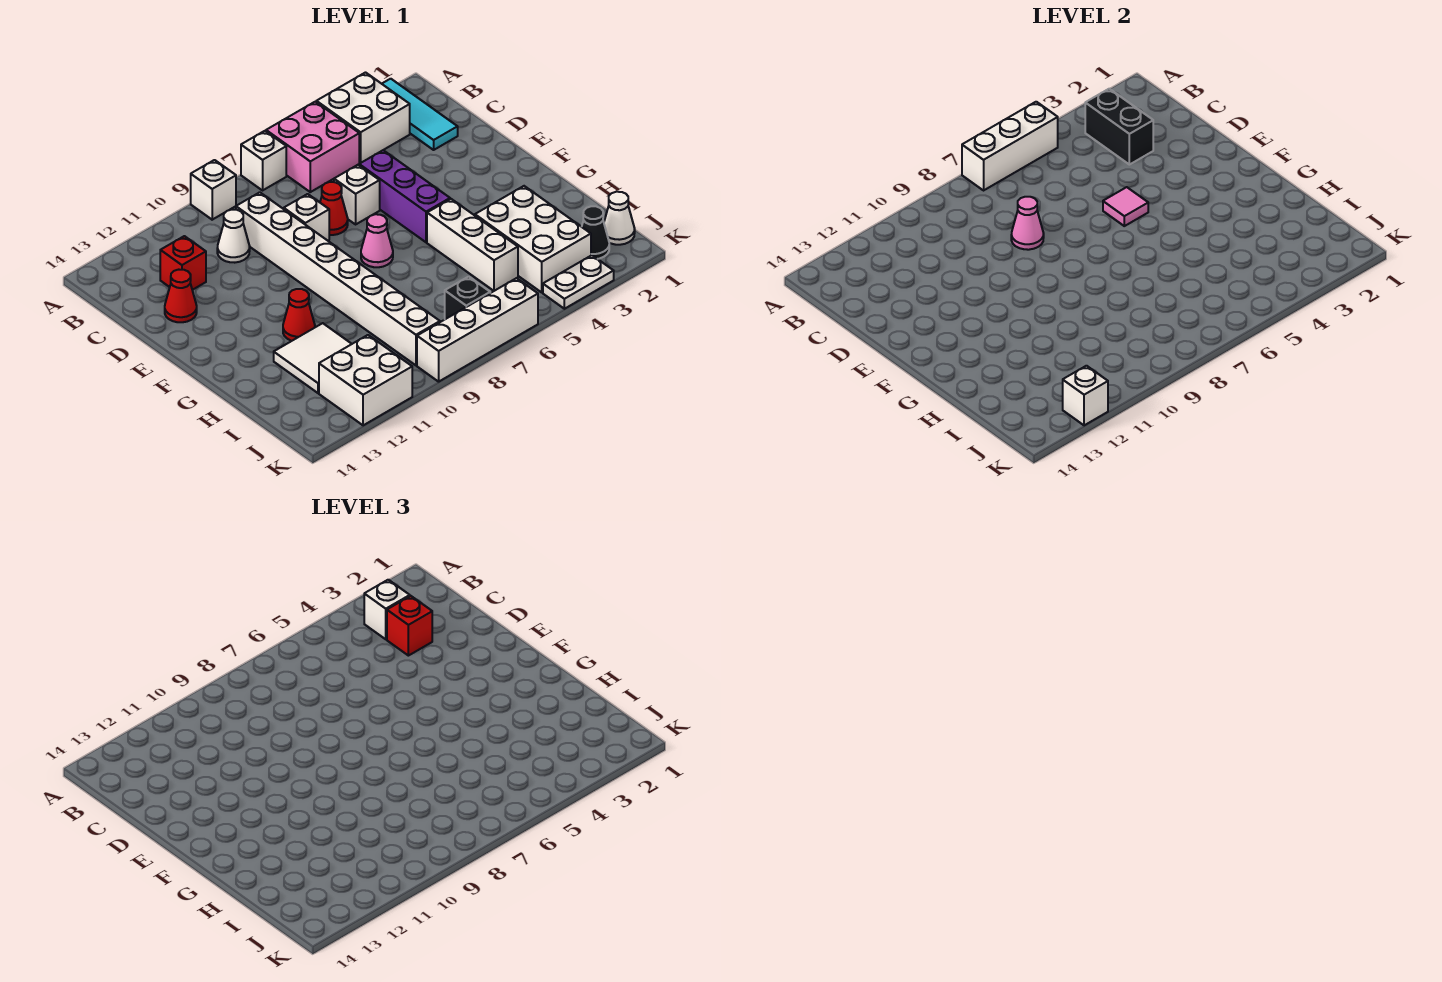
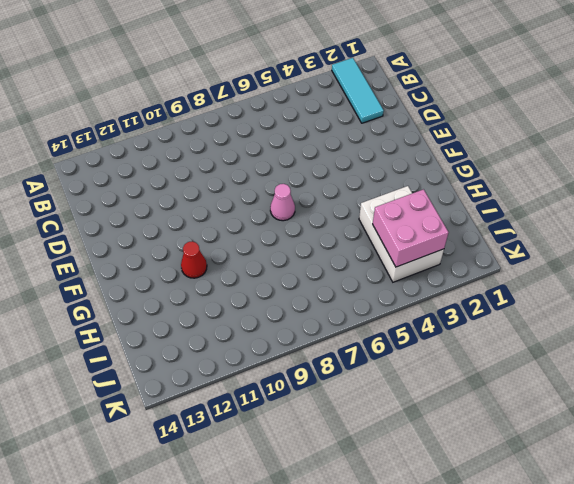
pink brick I3:J4 level 2 -> pink brick A5:B6 level 1
none -> white brick A3:B4 level 1
none -> white brick A7 level 1
none -> white brick A9 level 1
none -> white brick C9:J9 level 1

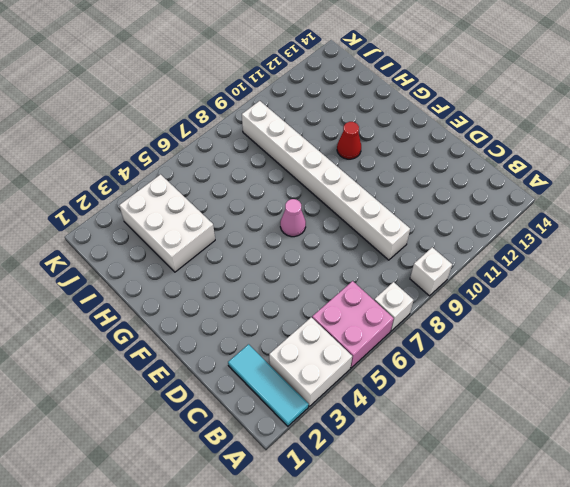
none -> white cone C10 level 1
none -> red brick C12 level 1
none -> purple brick D5:F5 level 1
none -> white brick D6 level 1

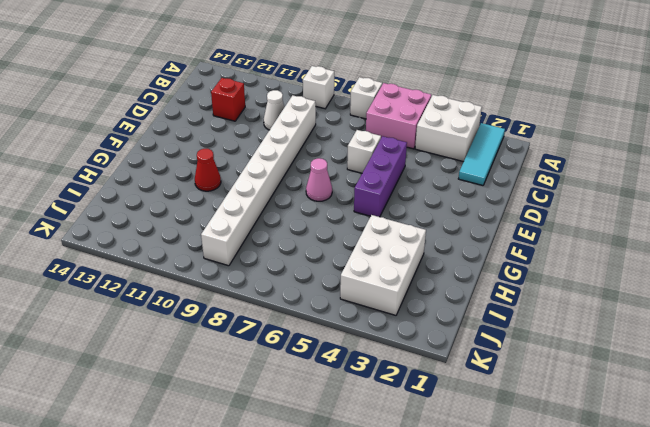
none -> red cone D7 level 1
none -> white brick D8 level 1
none -> red cone D13 level 1
none -> white brick G5:I5 level 1

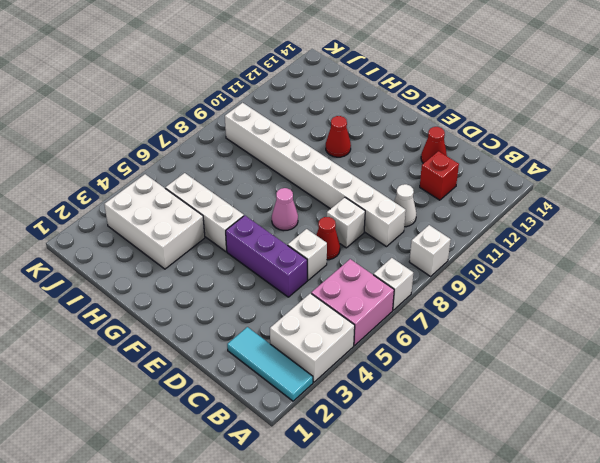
none -> white tile H11:I12 level 1
none -> white cone J1 level 1
none -> black cone J2 level 1
none -> black brick J7 level 1

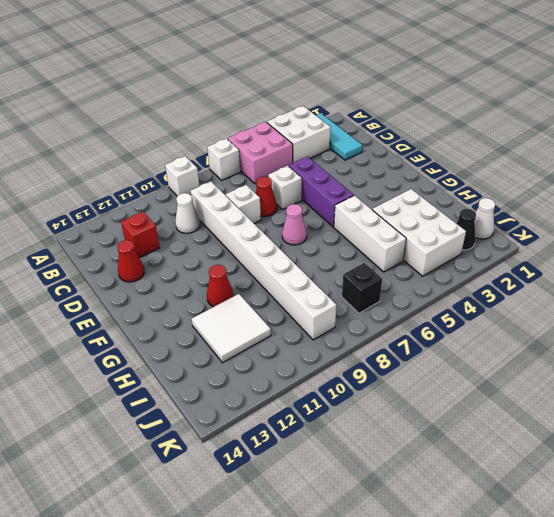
none -> white brick J11:K12 level 1
none -> white plate K3:K4 level 1
none -> white brick K6:K9 level 1
none -> white brick A5:A7 level 2

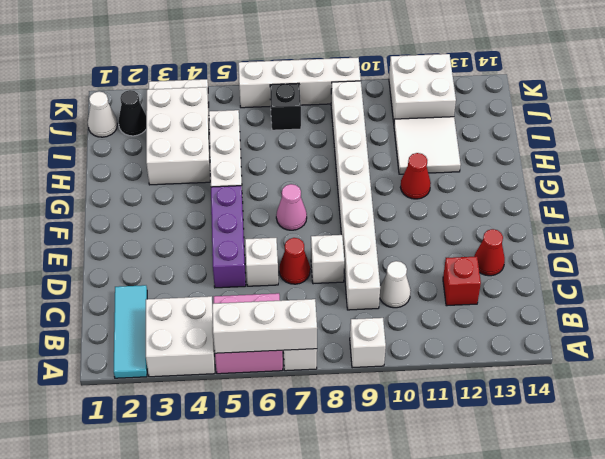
none -> black brick B3:C3 level 2
none -> pink cone D8 level 2
none -> pink tile E5 level 2
none -> white brick K12 level 2

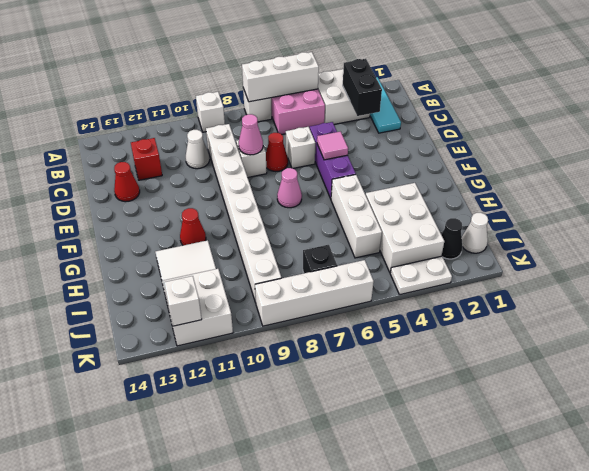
none -> white brick B3 level 3
none -> red brick C3 level 3

